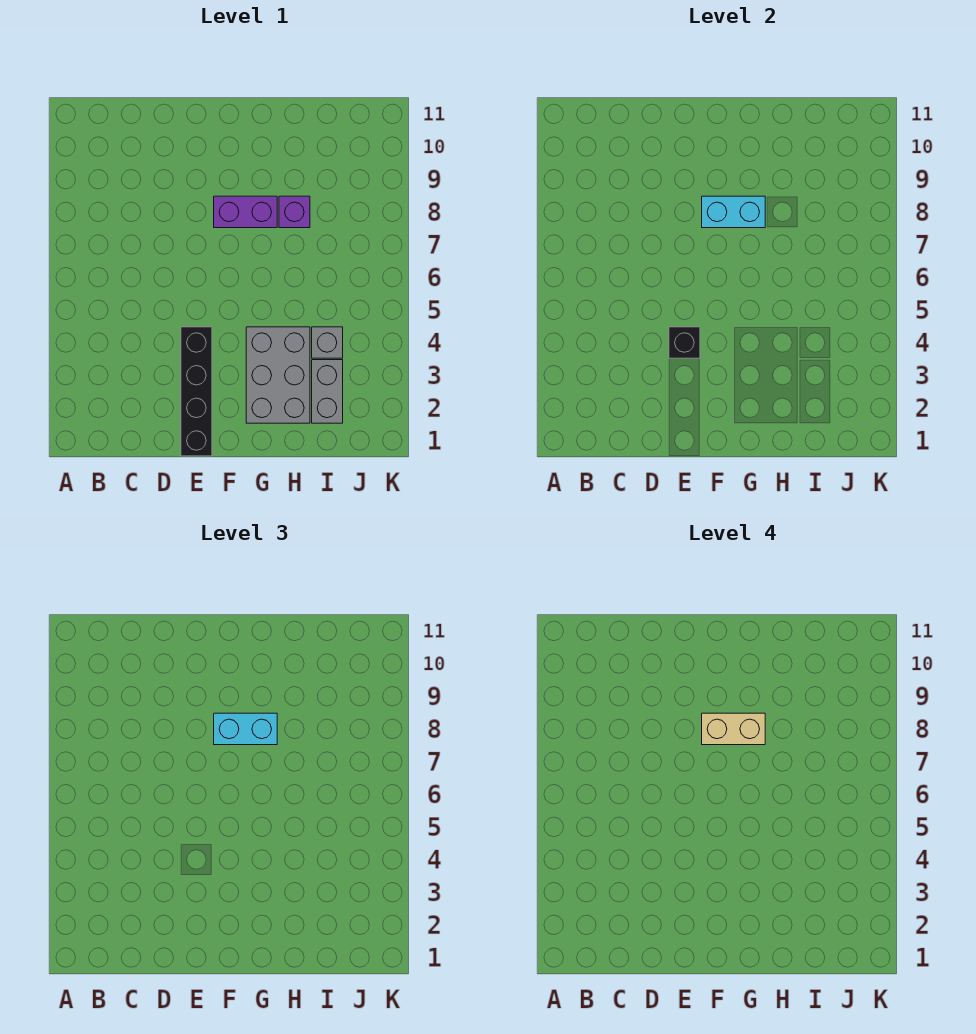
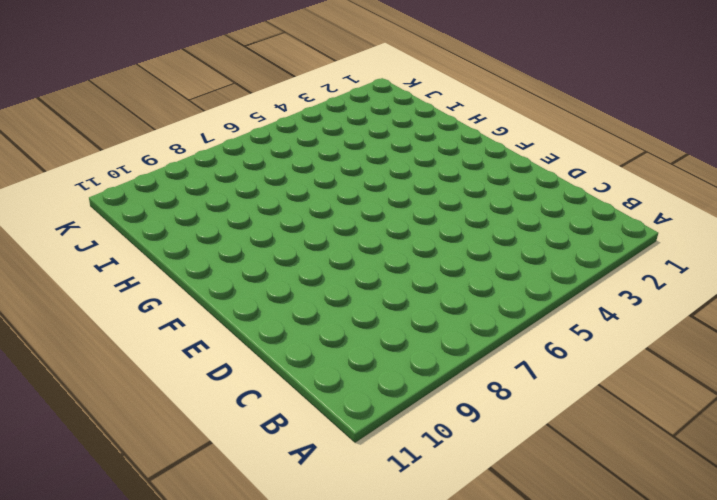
none -> black brick E1:E4 level 1
none -> purple brick F8:G8 level 1

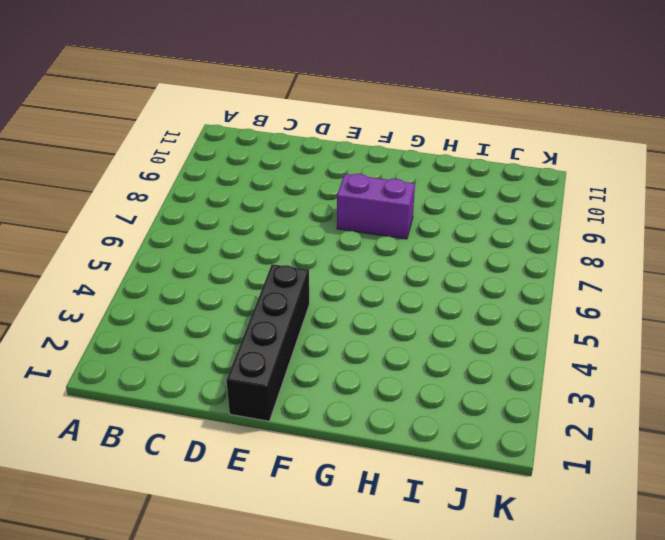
none -> grey brick G2:H4 level 1
none -> purple brick H8 level 1

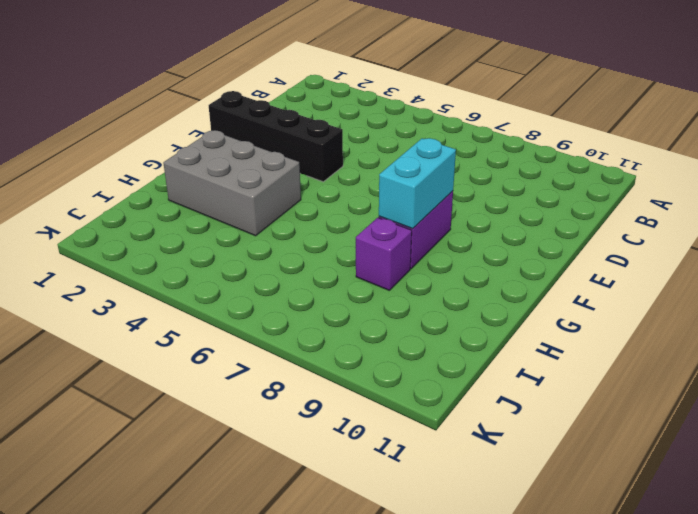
none -> grey brick I2:I3 level 1
none -> grey brick I4 level 1

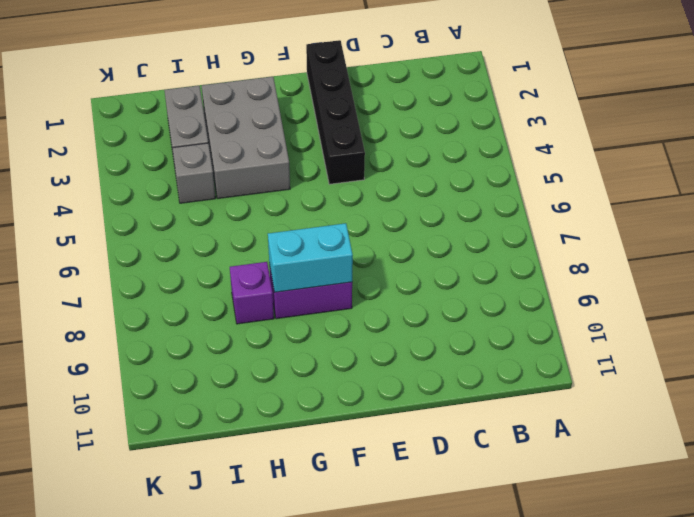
none -> black brick E4 level 2
none -> cyan brick F8:G8 level 3

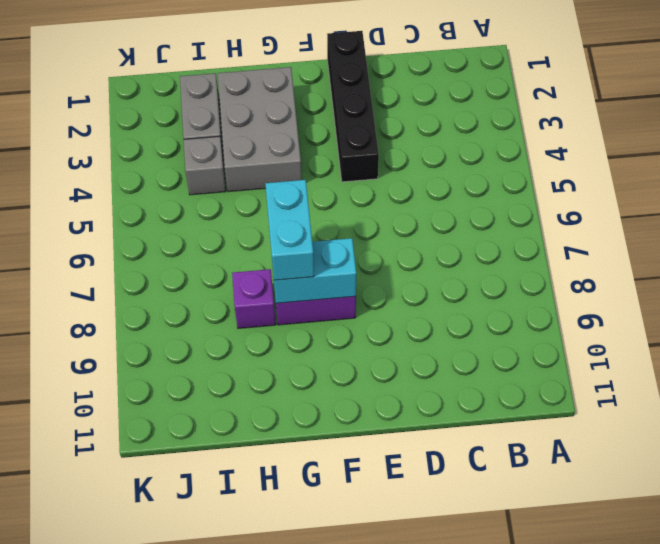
cyan brick G7:G8 level 3 -> cyan brick F8:G8 level 3
none -> black brick E4 level 2
none -> tan brick F8:G8 level 4

